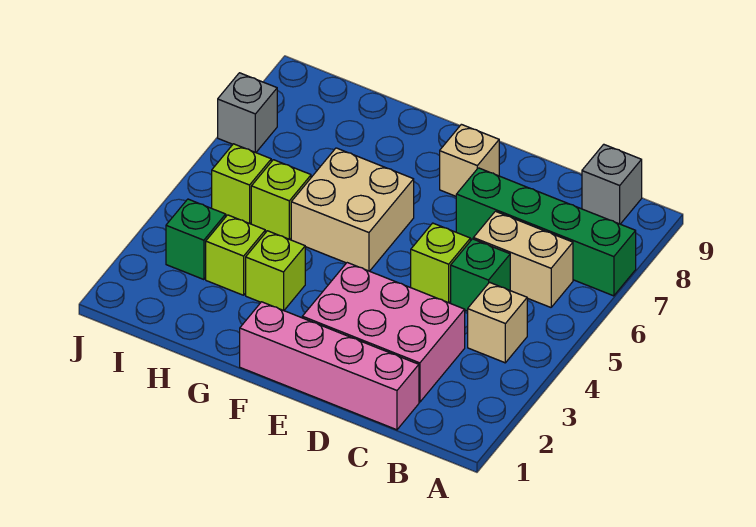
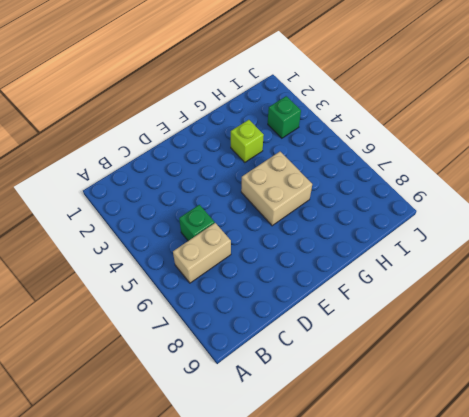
none -> green brick A7:D7 level 1
none -> tan brick B4 level 1
none -> grey brick B9 level 1

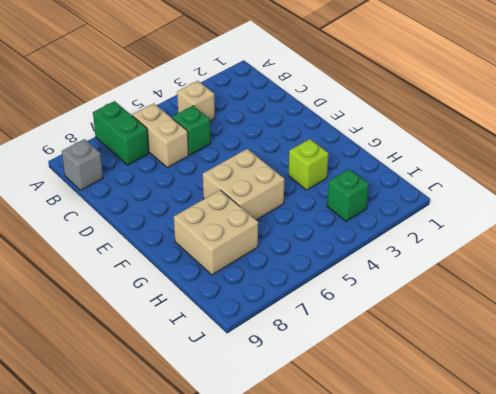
green brick A7:B7 level 1 -> green brick A7:D7 level 1
tan brick G7:H8 level 1 -> none
none -> pink brick C1:F1 level 1
none -> pink brick C2:E3 level 1
none -> lime brick D5 level 1

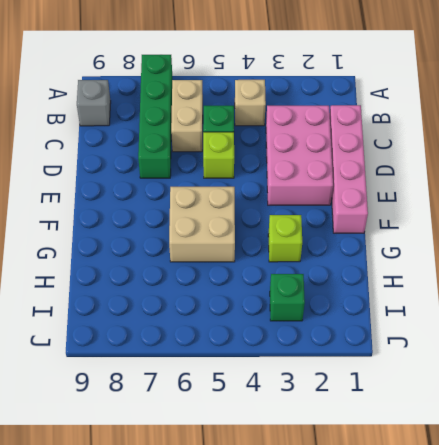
none -> tan brick E8 level 1
none -> lime brick H3 level 1
none -> lime brick H5 level 1

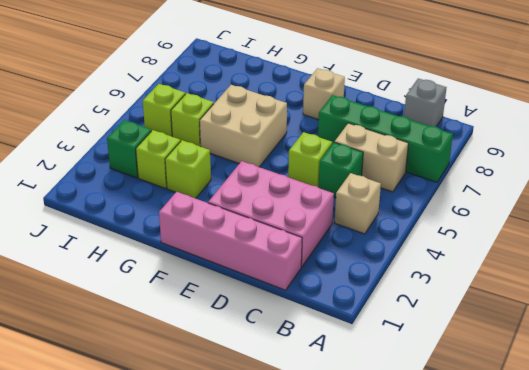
none -> grey brick J7 level 1

